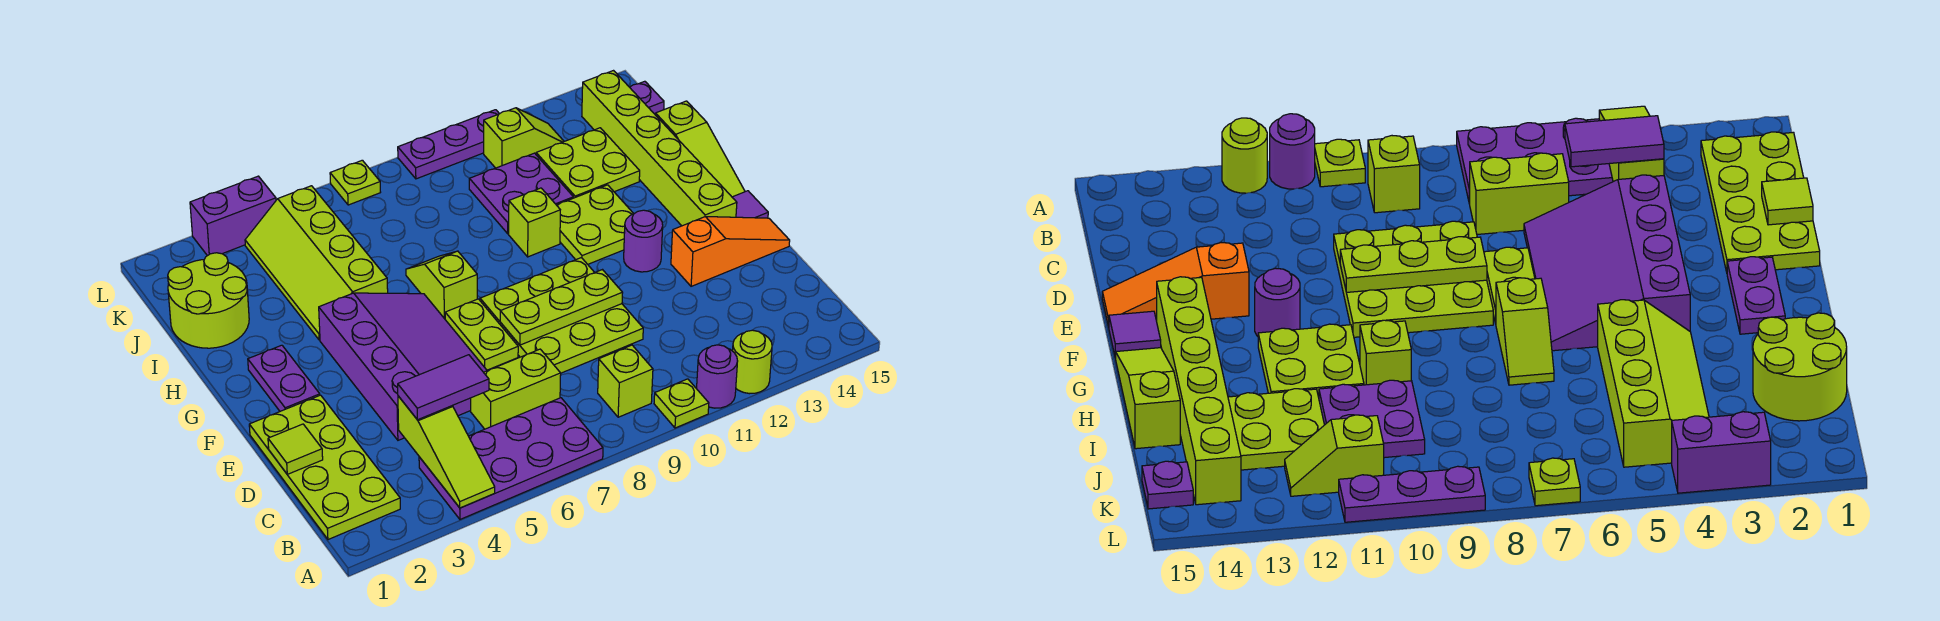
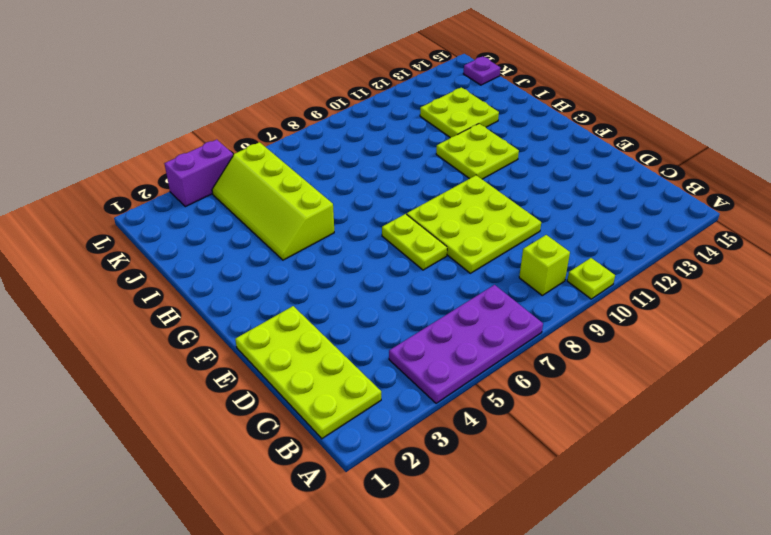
none -> purple round brick A11 level 1
none -> lime round brick A12 level 1
none -> lime brick C6:C7 level 1
none -> purple slope D4:G6 level 1 top 4

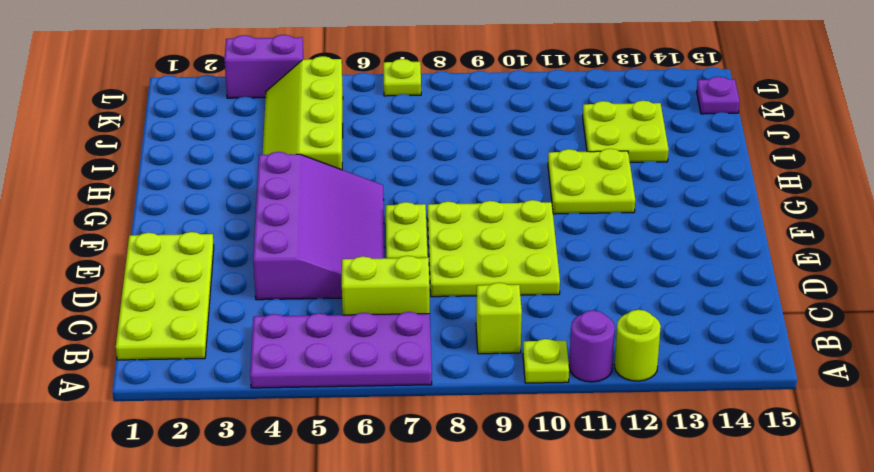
none -> orange slope E13:E15 level 1 top 13
none -> purple plate F2:G2 level 1
none -> purple round brick F12 level 1
none -> lime brick F14:K14 level 1

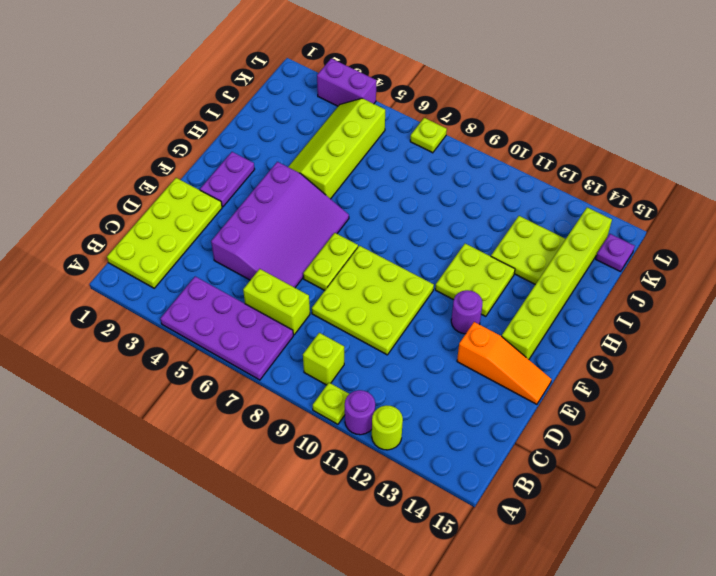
none -> purple tile F15 level 1
none -> lime slope G7:H7 level 1 top G
none -> lime slope G15:I15 level 1 top I
none -> lime brick H10 level 1

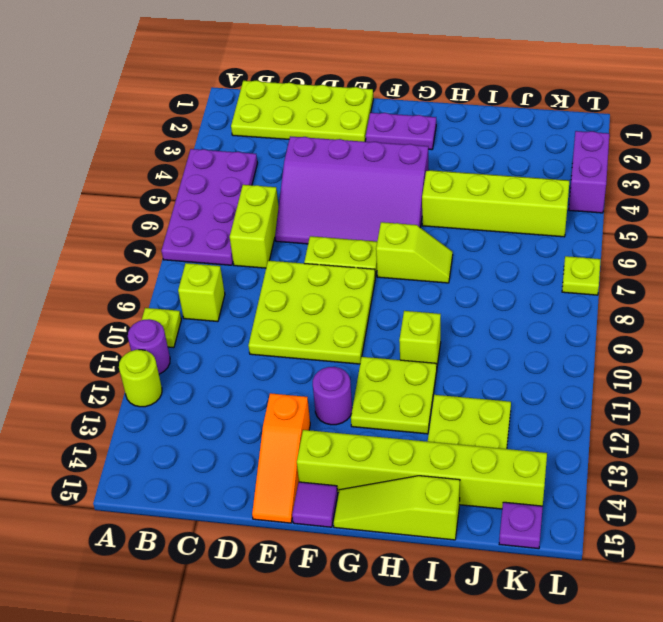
none -> lime round brick I1:J2 level 1
none -> purple plate I10:J11 level 1
none -> lime slope K11:K12 level 1 top 11
none -> purple plate L9:L11 level 1

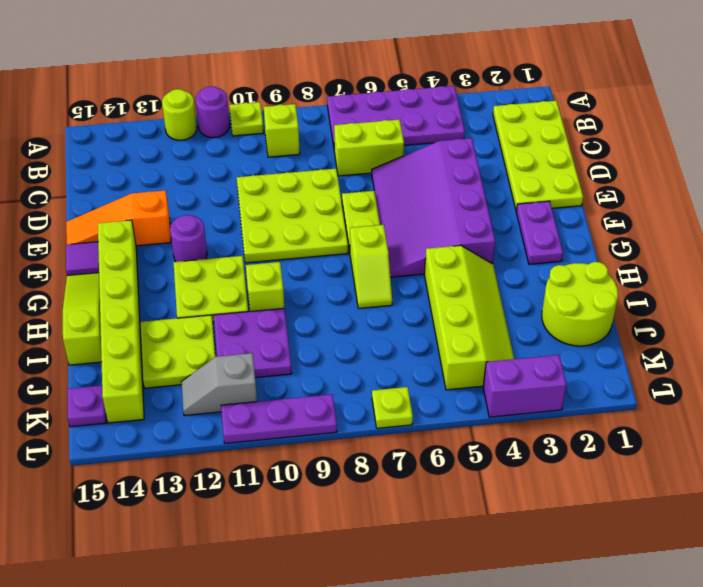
grey slope K11:K12 level 1 top 11 -> lime slope K11:K12 level 1 top 11
none -> lime slope A4:C4 level 2 top C
none -> lime tile D1 level 2
none -> lime plate E8:E10 level 2
none -> purple tile C4:C5 level 3

